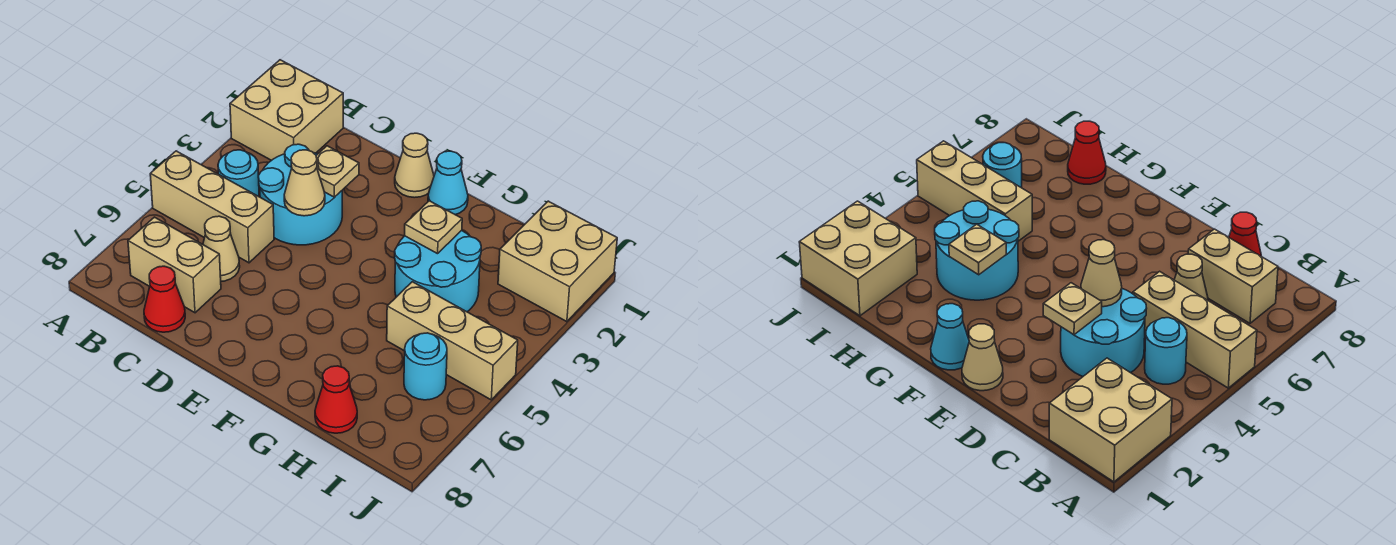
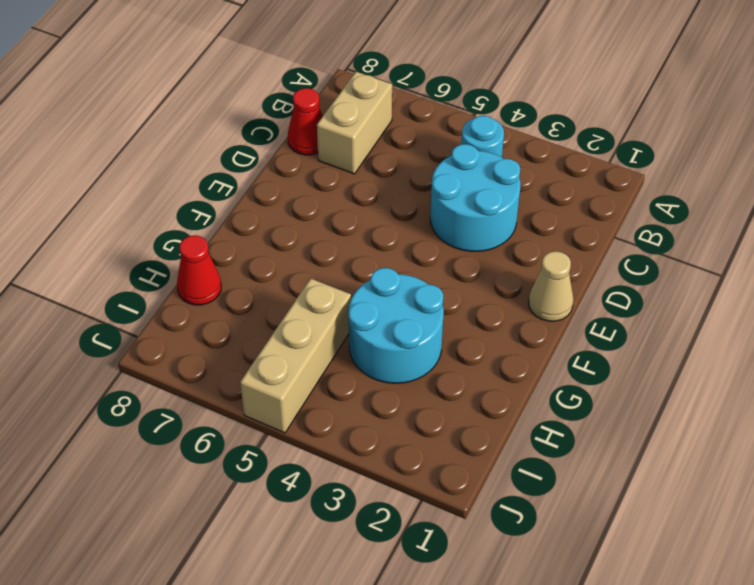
none -> tan brick A1:B2 level 1
none -> tan brick A5:C5 level 1
none -> tan cone C6 level 1

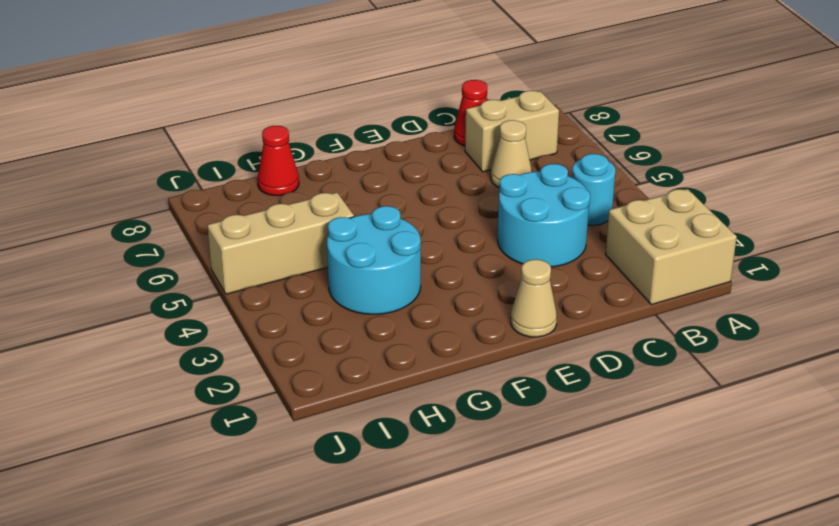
none -> tan brick A5:C5 level 1
none -> cyan cone F1 level 1
none -> tan brick I1:J2 level 1

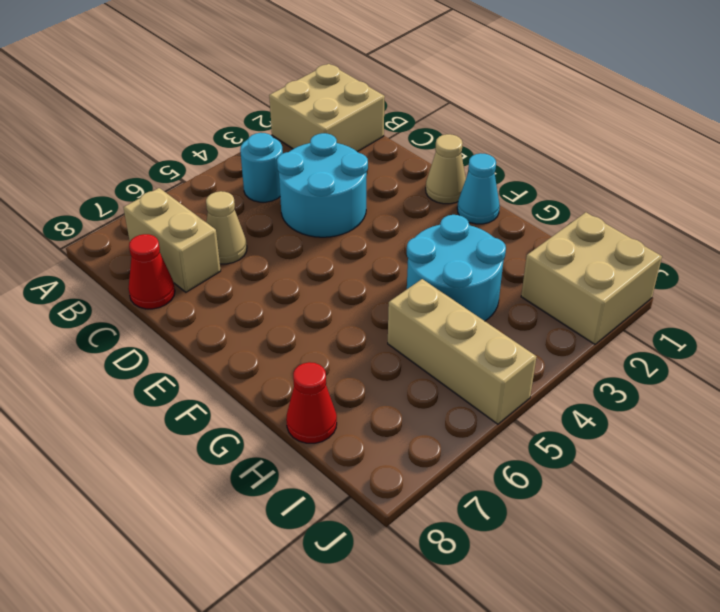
none -> tan brick A5:C5 level 1
none -> cyan round brick I6 level 1
none -> tan plate D3 level 2

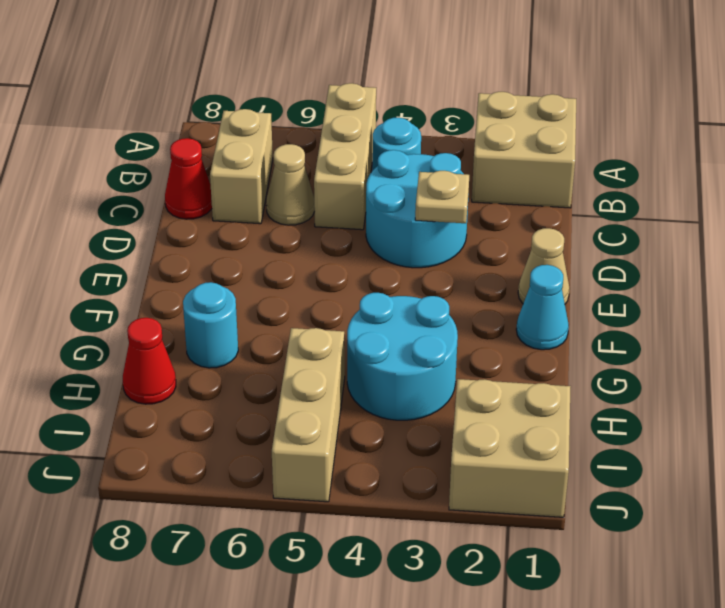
cyan round brick G7 level 1 -> cyan round brick I6 level 1
none -> tan cone D4 level 2
none -> tan plate G3 level 2

